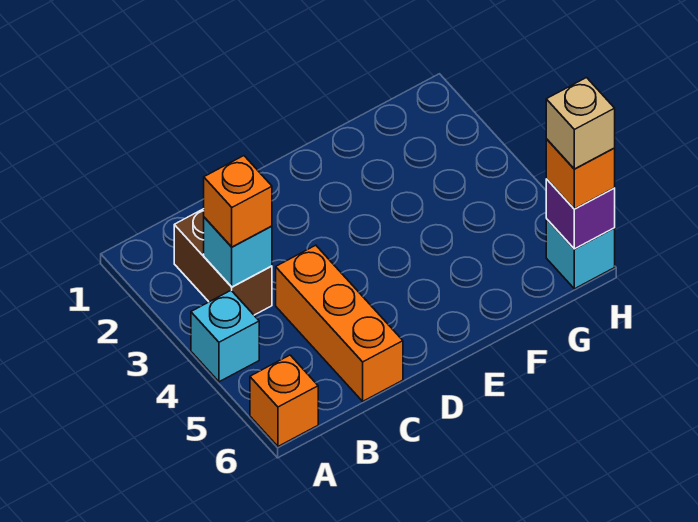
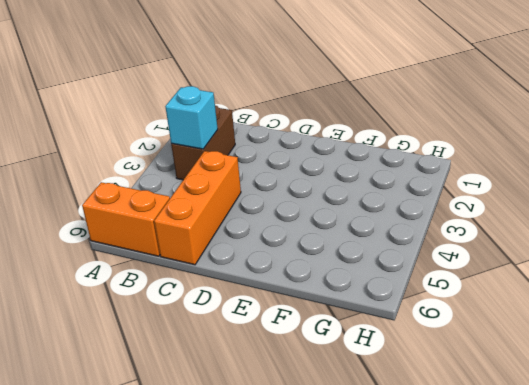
orange brick A6:B6 level 1 -> orange brick A6 level 1
none -> cyan brick A4 level 1
none -> cyan brick H6 level 1

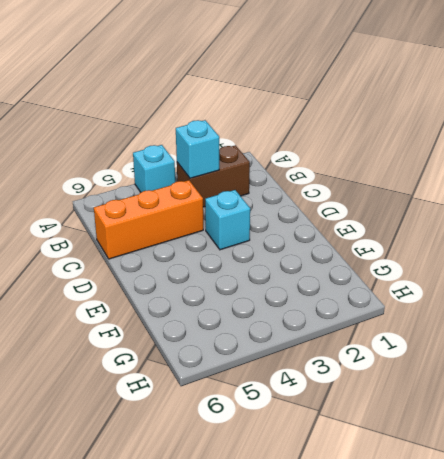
cyan brick D3 level 1 -> cyan brick H6 level 1
none -> orange brick A6 level 1
none -> purple brick H6 level 2

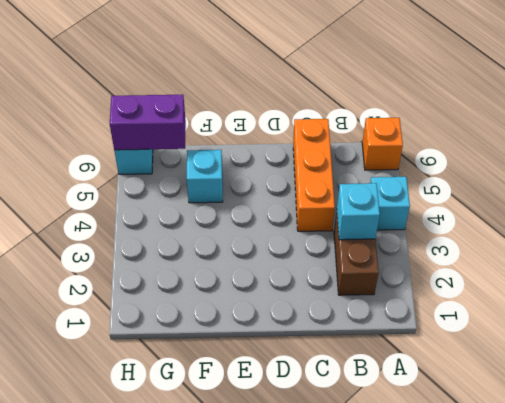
cyan brick F5 level 1 -> none
purple brick G6:H6 level 2 -> purple brick H6 level 2
none -> orange brick B3 level 3
none -> orange brick H6 level 3

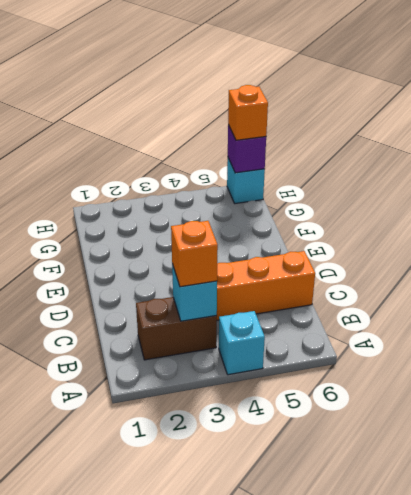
none -> orange brick A6 level 1
none -> tan brick H6 level 4

